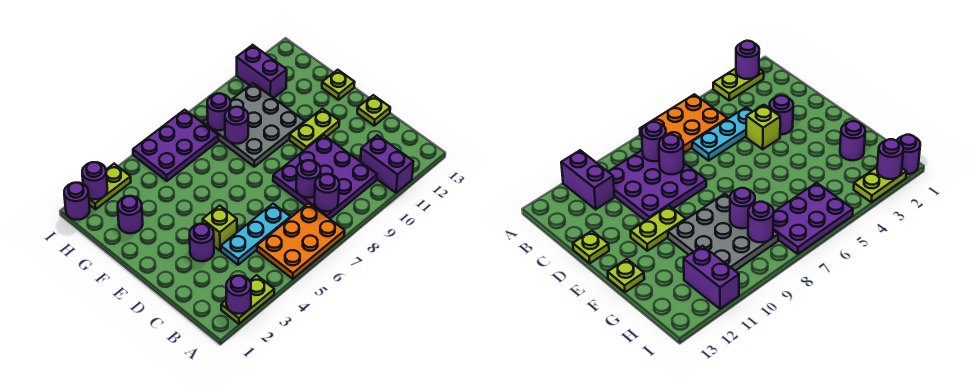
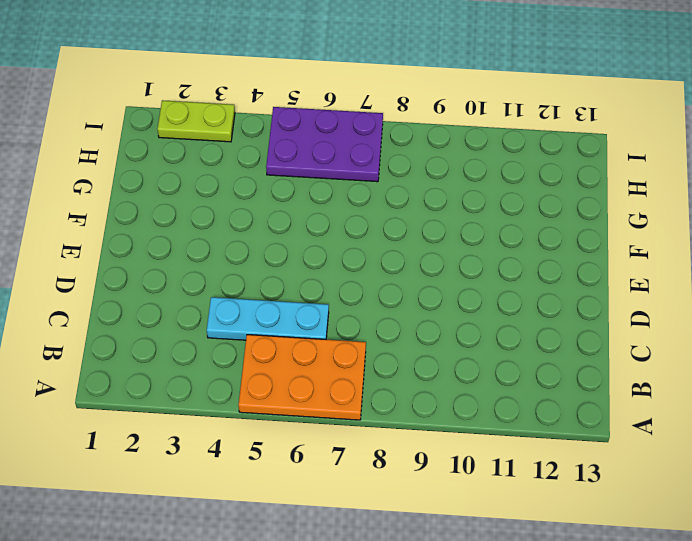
none -> lime plate A2:A3 level 1
none -> purple brick A11:B11 level 1
none -> purple plate B8:D10 level 1

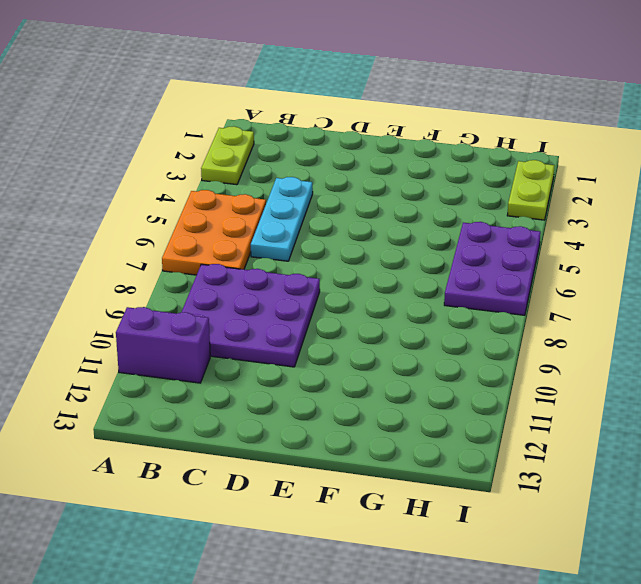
none -> purple round brick D3 level 1
none -> lime brick D4 level 1
none -> lime plate D13 level 1

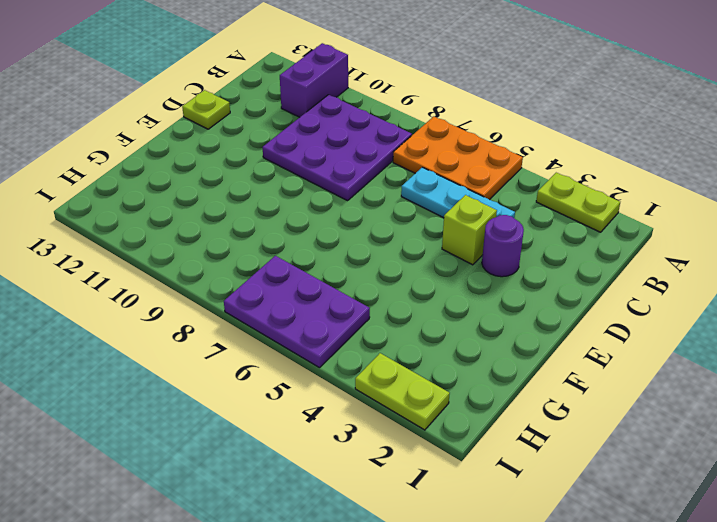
none -> lime plate E10:E11 level 1
none -> grey plate F8:H10 level 1
none -> lime plate F13 level 1

